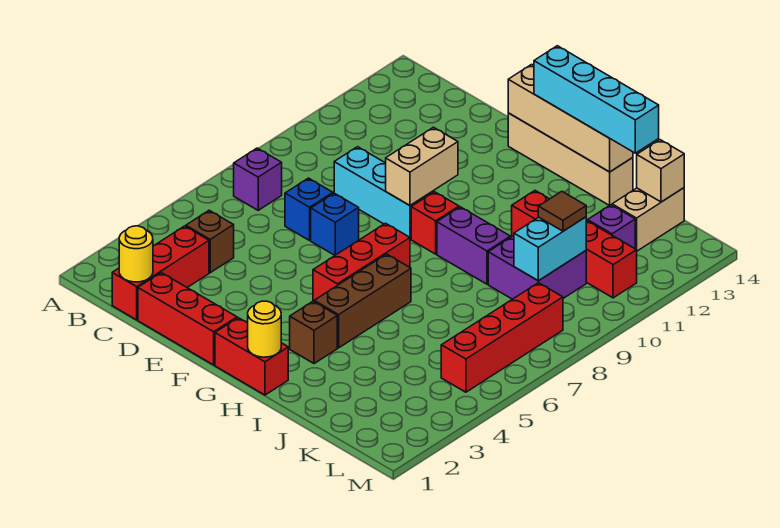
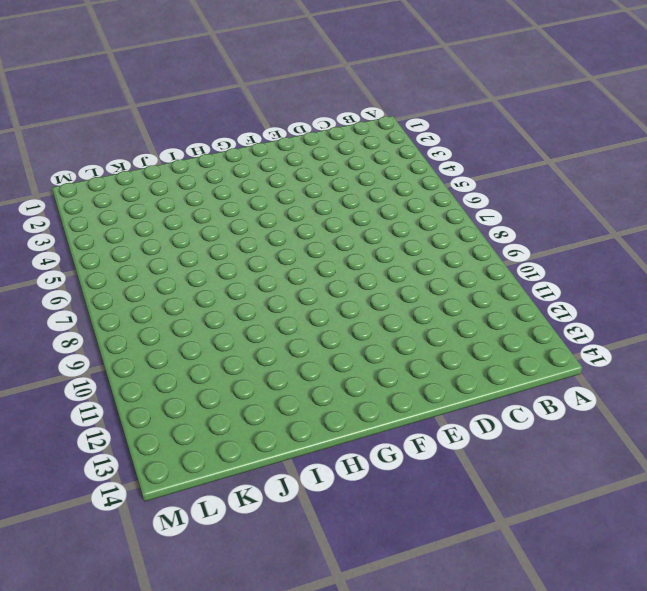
none -> purple brick B7 level 1
none -> red brick C1:C3 level 1
none -> brown brick C4 level 1

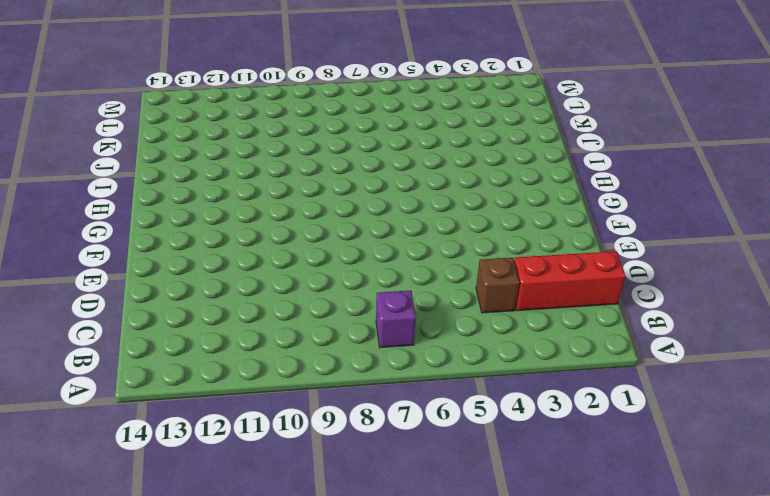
none -> red brick D1:F1 level 1
none -> blue brick D7 level 1
none -> cyan brick D9:F9 level 1

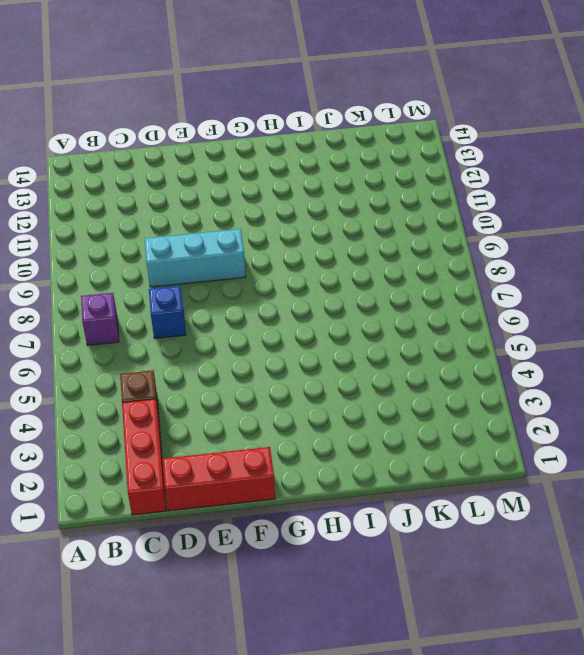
none -> blue brick E7 level 1
none -> tan brick F14:I14 level 1
none -> red brick G1:H1 level 1

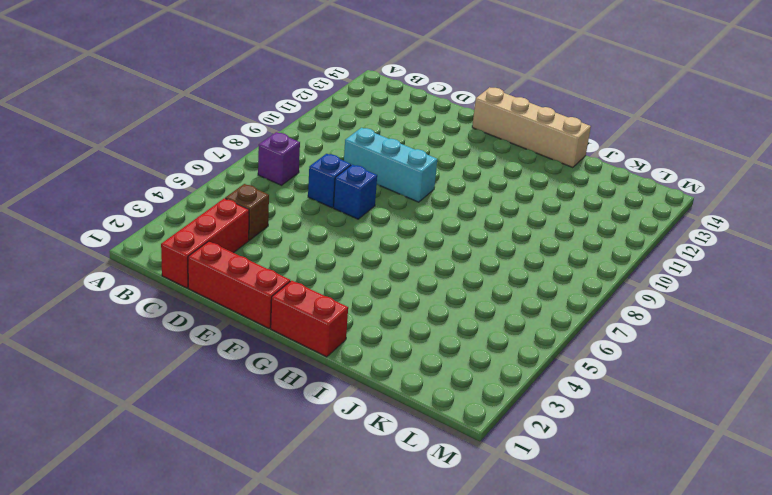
none -> red brick G5:G7 level 1
none -> red brick G9 level 1
none -> brown brick H3 level 1

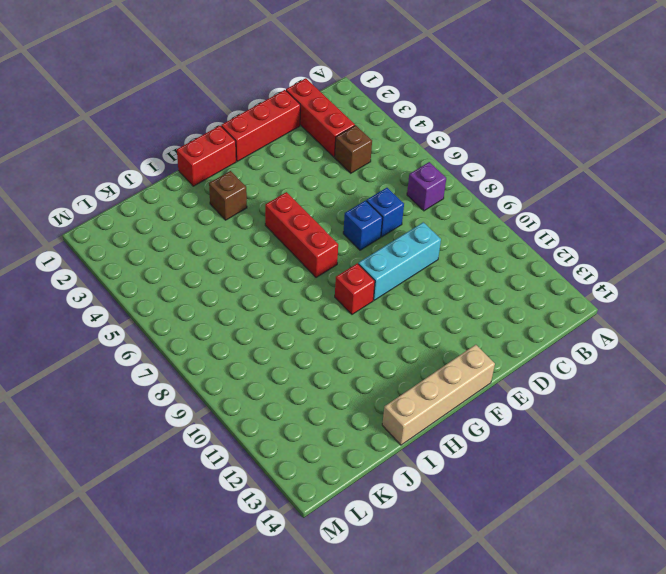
none -> brown brick H4:H6 level 1
none -> purple brick H9:I9 level 1
none -> red brick I11:L11 level 1

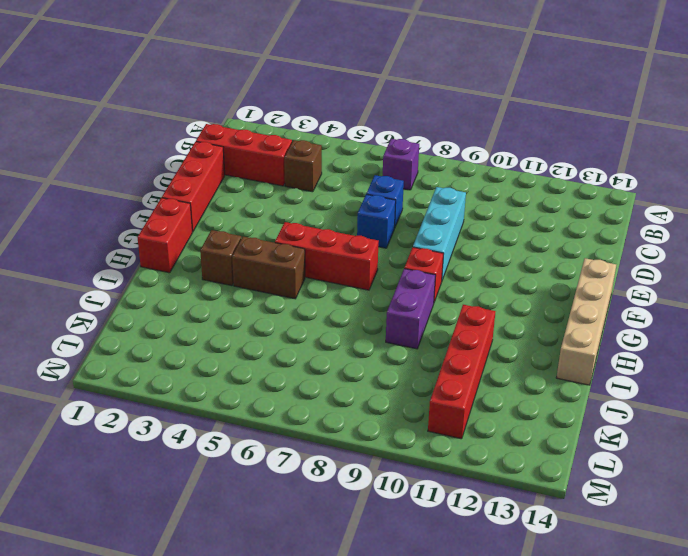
brown brick H4:H5 level 1 -> brown brick H4:H6 level 1
none -> purple brick J9:K10 level 1
none -> purple brick K12 level 1
none -> tan brick K13:K14 level 1

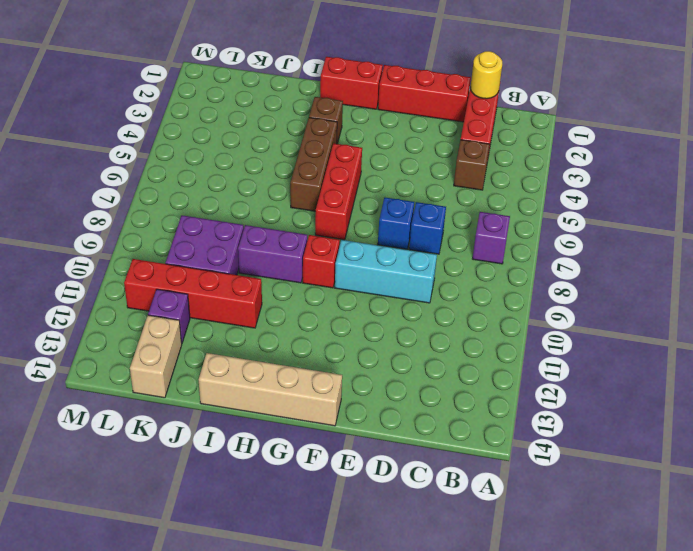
none -> red brick L5:L8 level 1
none -> tan brick F9:F10 level 2
none -> tan brick F14:I14 level 2

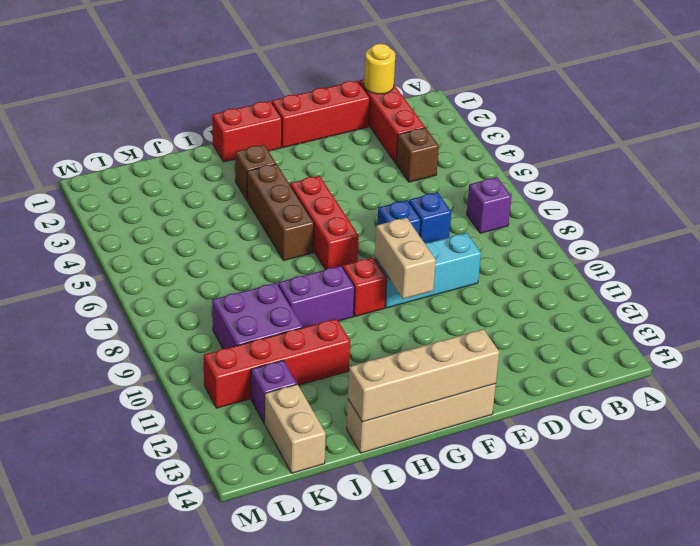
none -> red brick L5:L8 level 1
none -> yellow round brick H1 level 2
none -> cyan brick K9:K10 level 2

